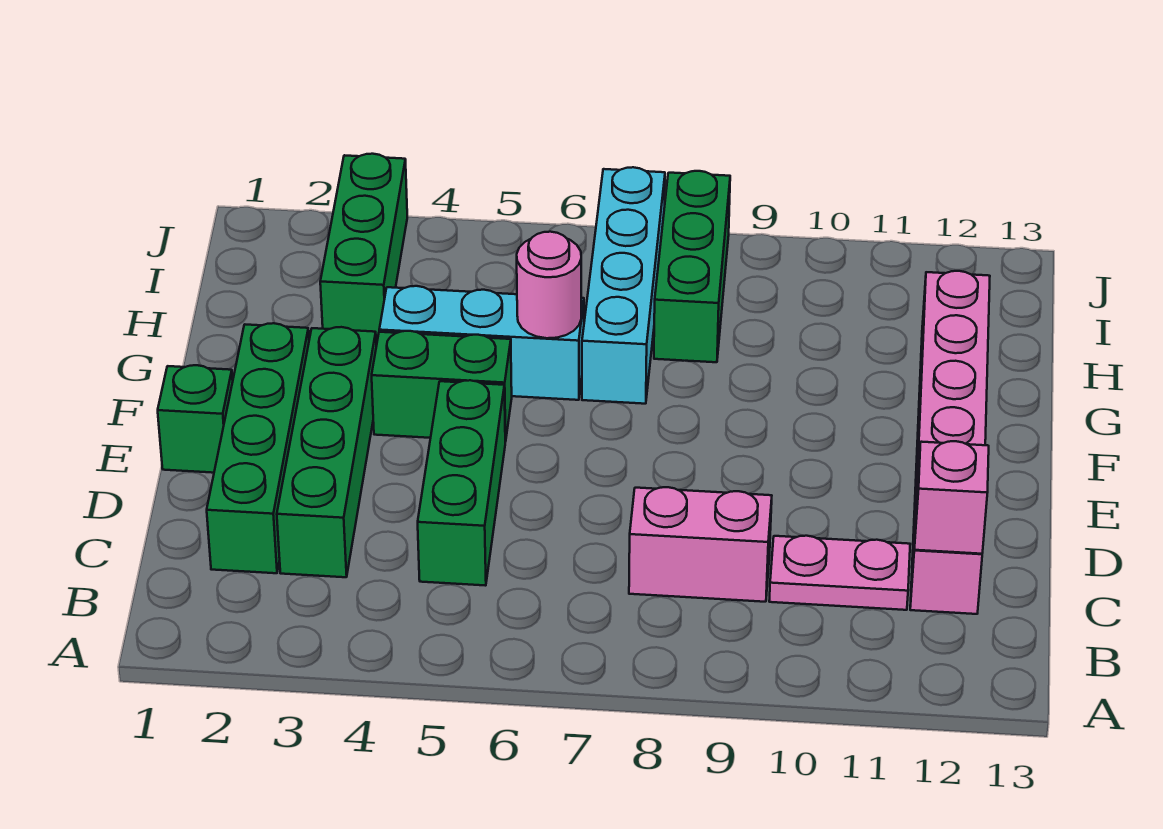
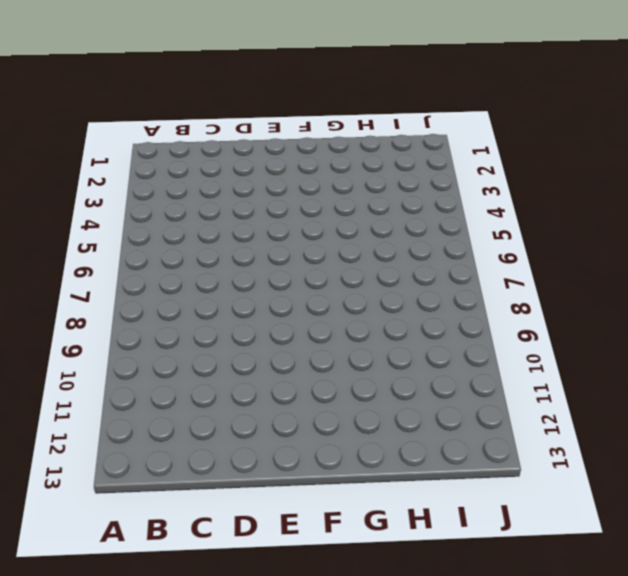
none -> green brick C2:F2 level 1
none -> green brick C3:F3 level 1
none -> green brick C5:E5 level 1

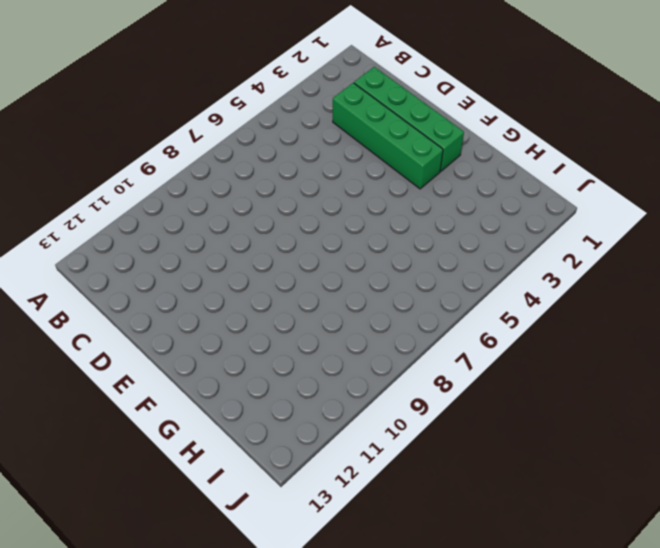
none -> green brick C5:E5 level 1
none -> pink brick C8:C9 level 1
none -> pink plate C10:C11 level 1

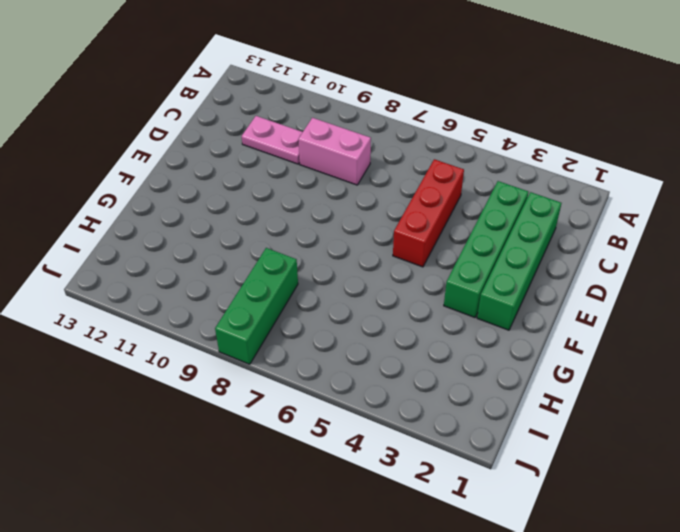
red brick C5:E5 level 1 -> green brick C5:E5 level 1
none -> pink brick C12:H12 level 1
none -> green brick E1 level 1
none -> green brick F4:F5 level 1

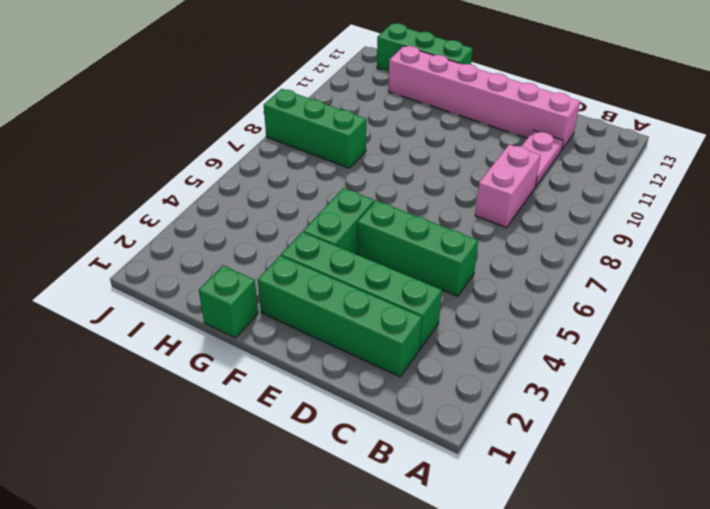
green brick G1 level 1 -> green brick E1 level 1
green brick G13:I13 level 1 -> green brick H3:J3 level 1
none -> cyan brick G4:G6 level 1
none -> cyan brick G7:J7 level 1
none -> pink brick C12 level 2

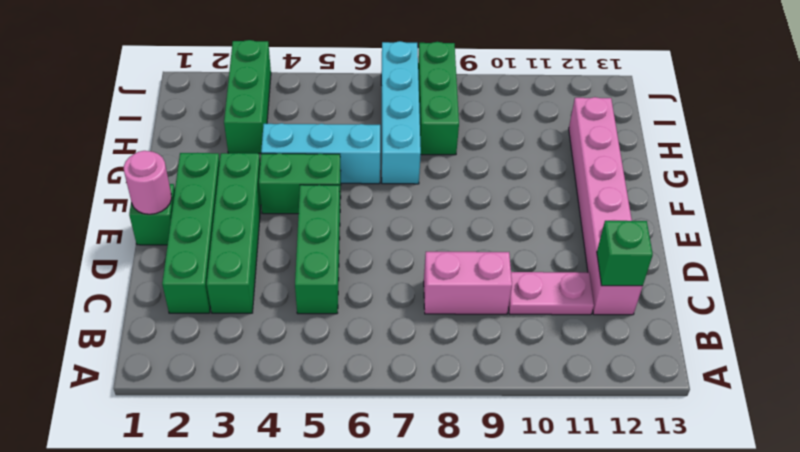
green brick C12 level 2 -> pink brick C12 level 2
pink round brick E1 level 2 -> pink round brick G6 level 2

